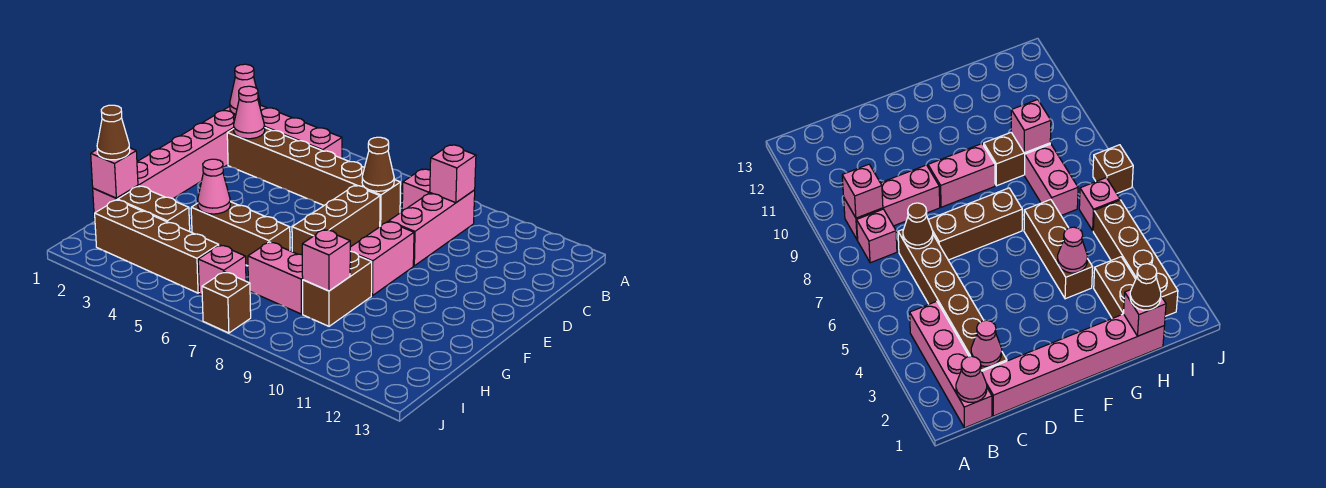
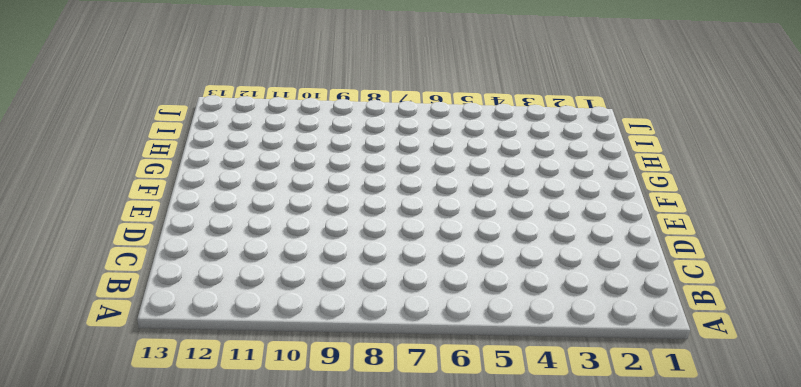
none -> pink brick B1:B4 level 1
none -> pink brick B8 level 1
none -> pink brick B9:D9 level 1

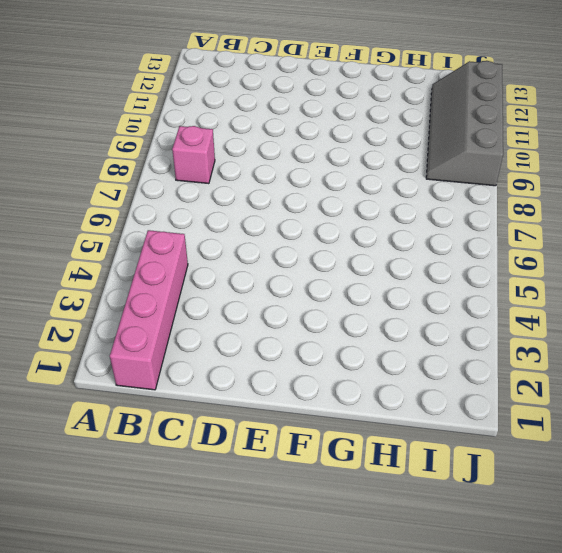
grey slope I9:J12 level 1 top J -> none
none -> pink brick B9:D9 level 1
none -> pink brick C1:H1 level 1
none -> brown brick C2:C7 level 1

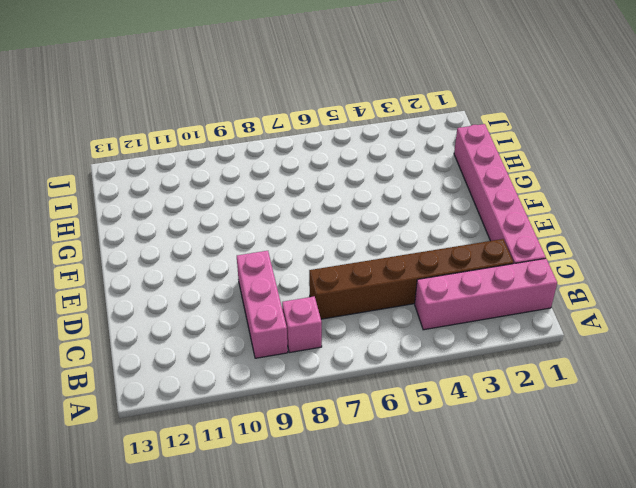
none -> brown brick D7:F7 level 1
none -> pink brick E9:F9 level 1
none -> brown brick G4:G6 level 1

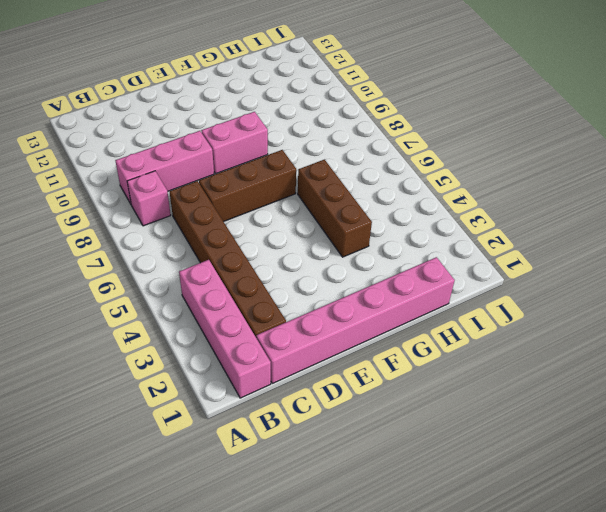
none -> brown brick G9:H9 level 1
none -> brown brick H2:H3 level 1
none -> pink brick H7:H8 level 1

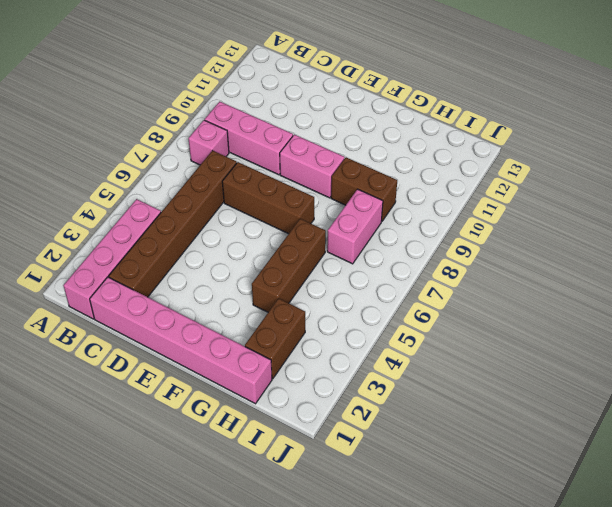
none -> brown brick I2:I5 level 1
none -> pink brick I6 level 1
none -> brown brick J7 level 1

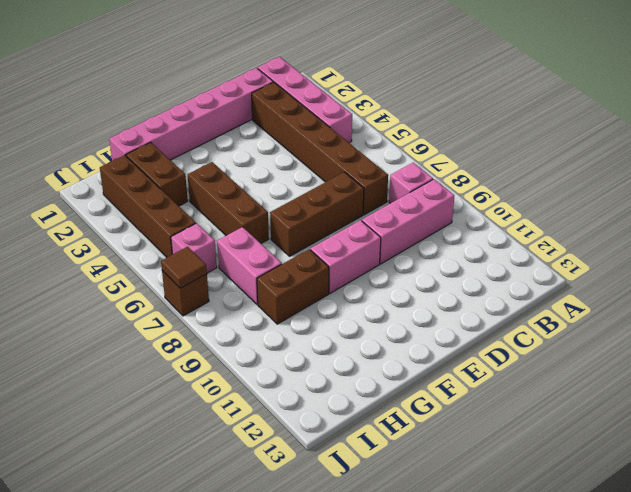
brown tile J7 level 2 -> none
none -> pink cone B1 level 2
none -> pink brick B9 level 2
none -> pink cone C2 level 2

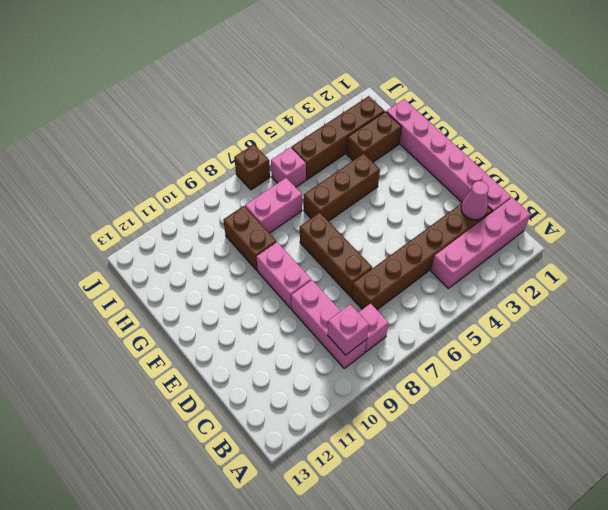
none -> pink cone B1 level 2
none -> brown cone C7 level 2
none -> pink cone G4 level 2

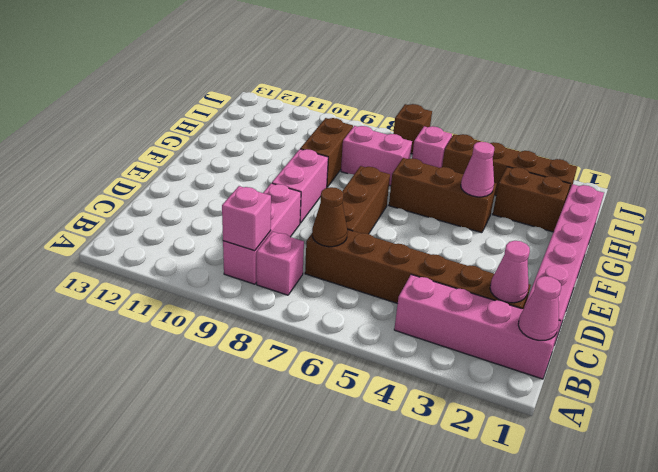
none -> pink brick H1 level 2
none -> pink brick H9 level 2
none -> brown cone H1 level 3

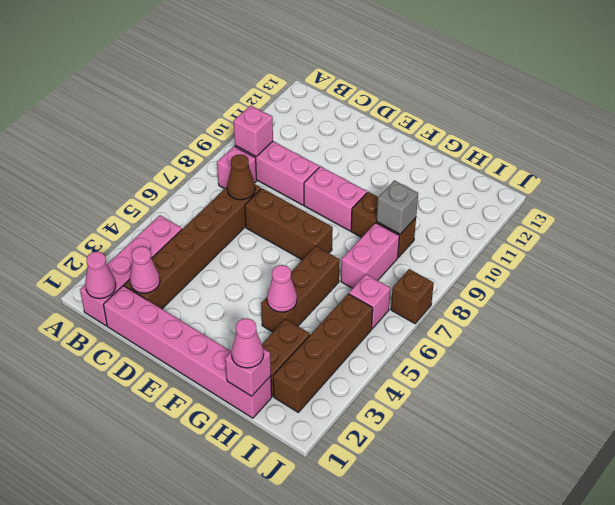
pink cone H1 level 3 -> brown cone H1 level 3
grey brick H9 level 2 -> pink brick H9 level 2

